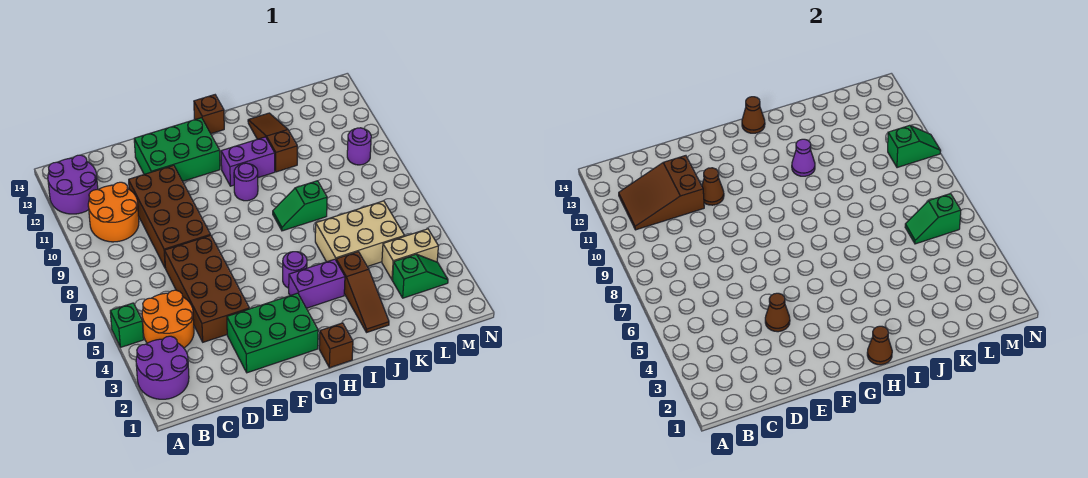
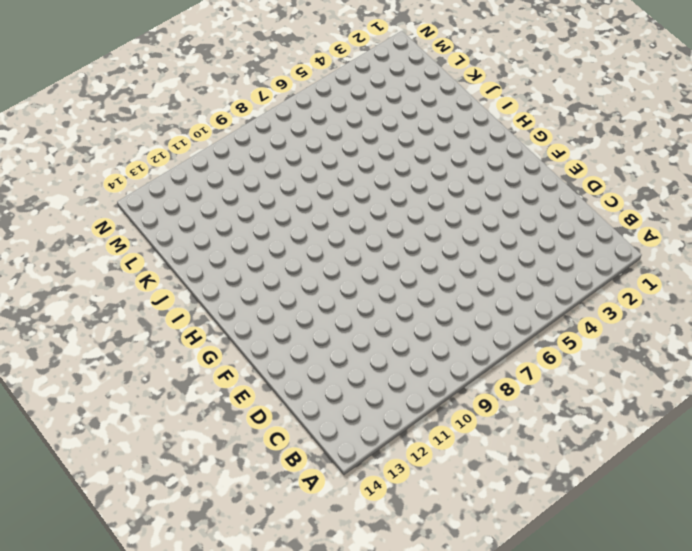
none -> purple round brick A2:B3 level 1
none -> green brick A5 level 1
none -> purple round brick A12:B13 level 1
none -> orange round brick B4:C5 level 1

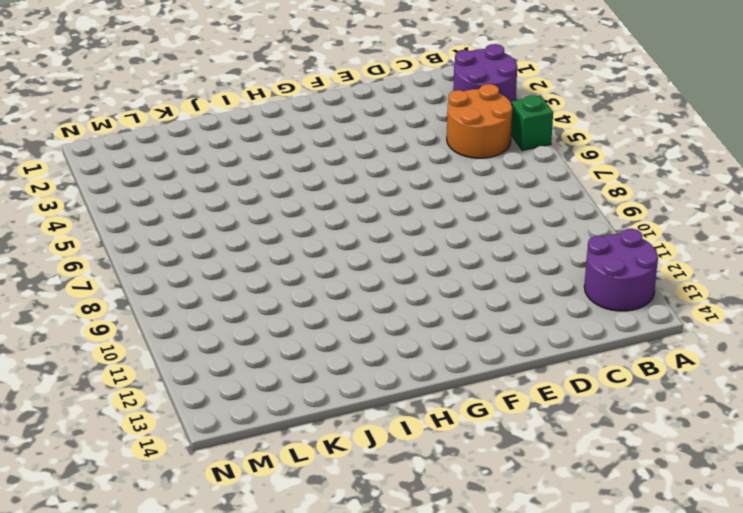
none -> orange round brick B10:C11 level 1
none -> brown brick D4:E7 level 1
none -> brown brick D8:E11 level 1
none -> green brick E2:G3 level 1

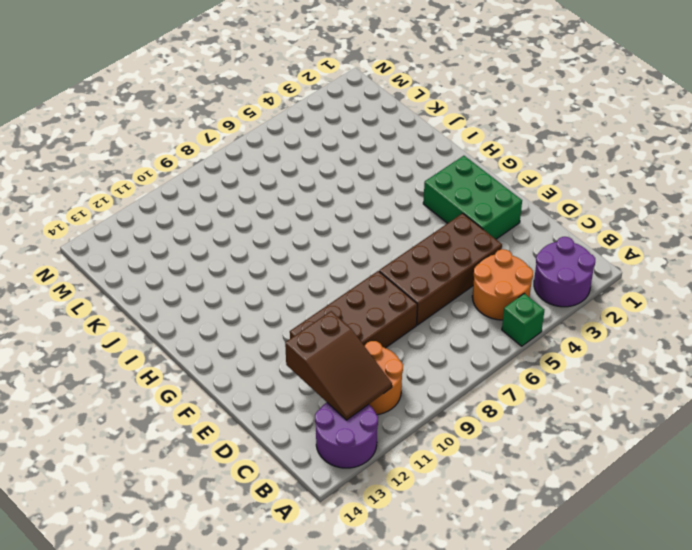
none -> green brick E12:G13 level 1
none -> brown brick H1 level 1
none -> purple brick H4:I4 level 1
none -> purple round brick H5 level 1

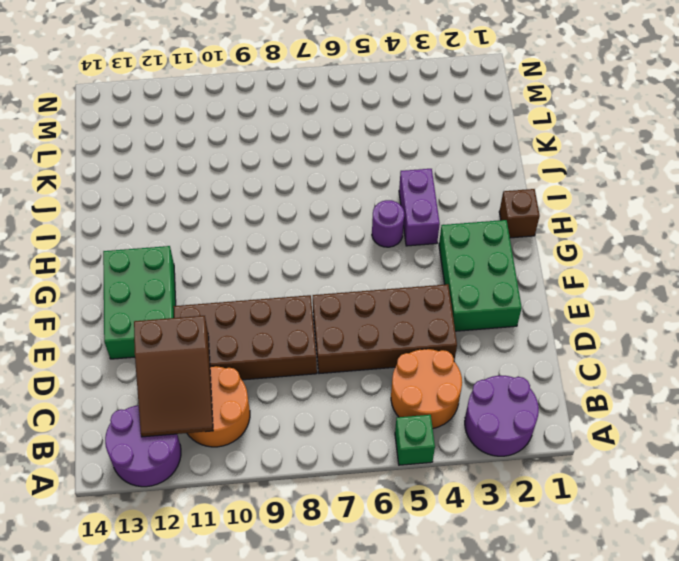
none -> purple round brick H10 level 1
none -> purple brick H11:I11 level 1
none -> brown brick H14 level 1
none -> green slope I8:J8 level 1 top J

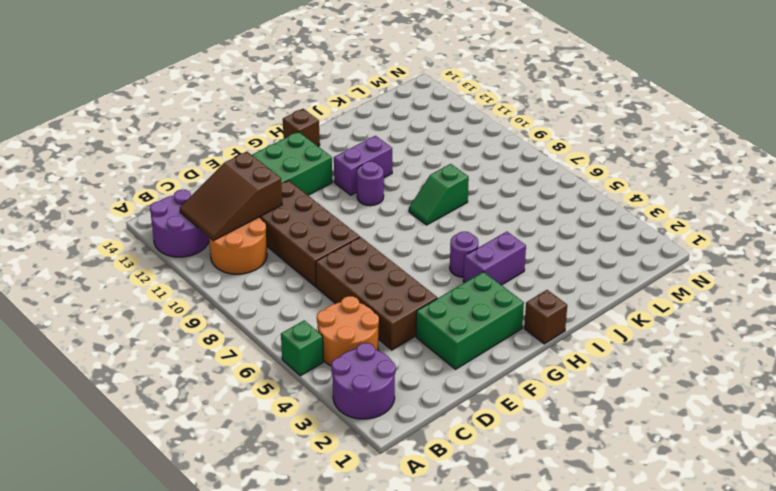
none -> brown slope J2:J4 level 1 top 4
none -> tan brick J5:L6 level 1
none -> brown slope J11:J13 level 1 top 11
none -> green slope L3:M3 level 1 top L

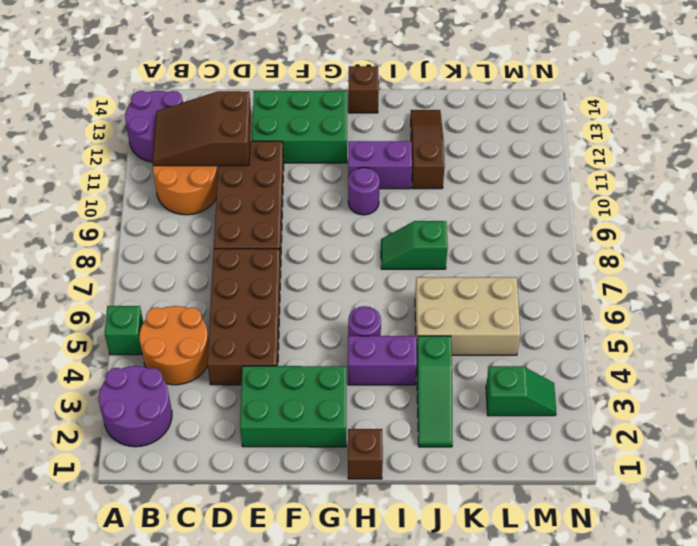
green slope J2:J4 level 1 top 4 -> brown slope J2:J4 level 1 top 4
none -> tan brick L4:M4 level 1
none -> purple round brick M10 level 1
none -> brown cone E4 level 2
none -> brown cone E11 level 2

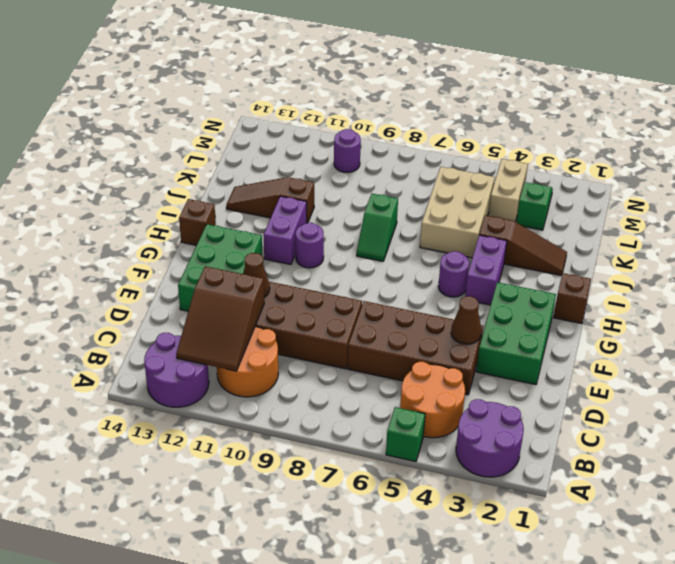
none -> brown cone H1 level 2
none -> brown cone H14 level 2
none -> purple cone I11 level 2
none -> green slope L6:M6 level 2 top M

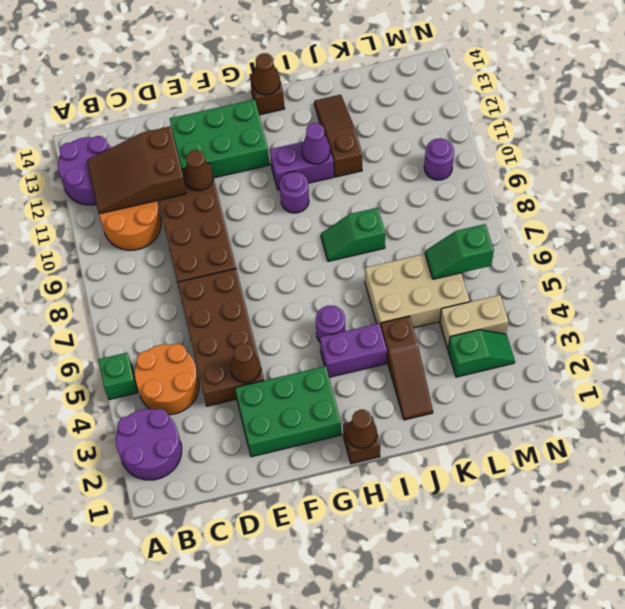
none -> green slope M10:N10 level 2 top M

